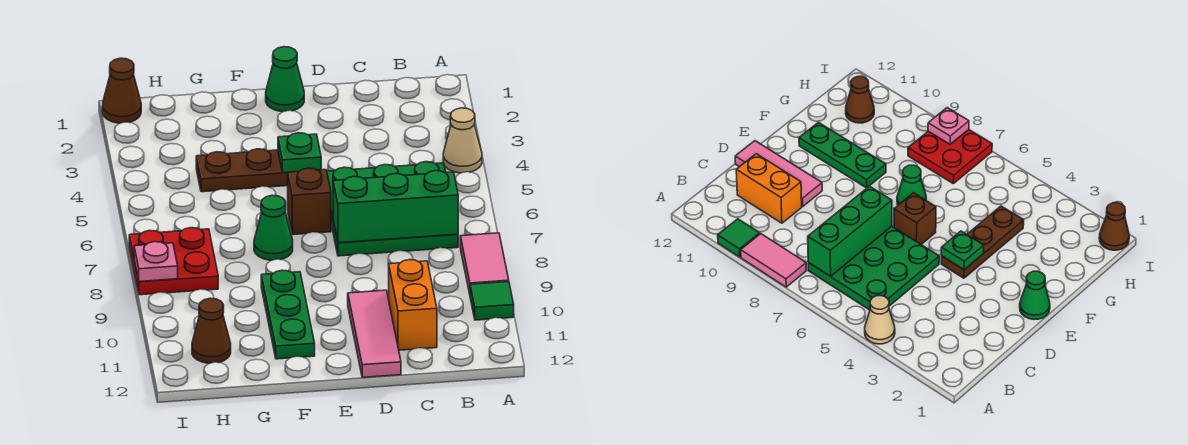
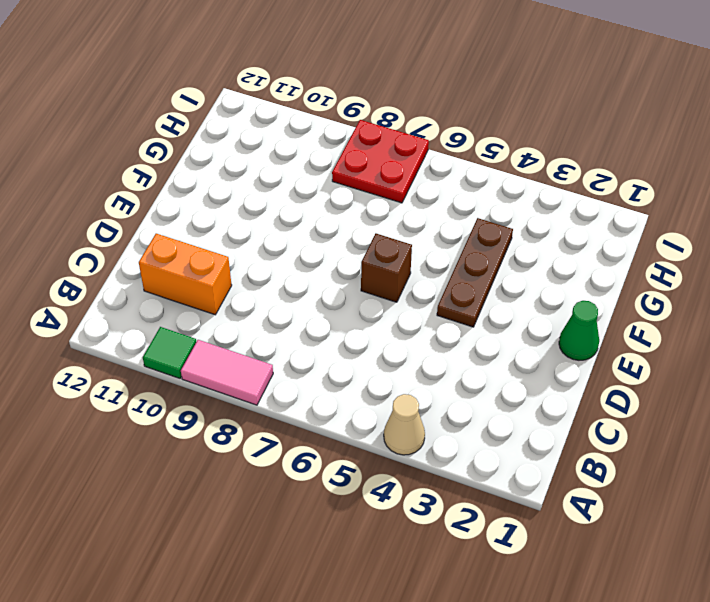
none -> green plate B5:D7 level 1
none -> pink tile D10:D12 level 1
none -> green cone F7 level 1

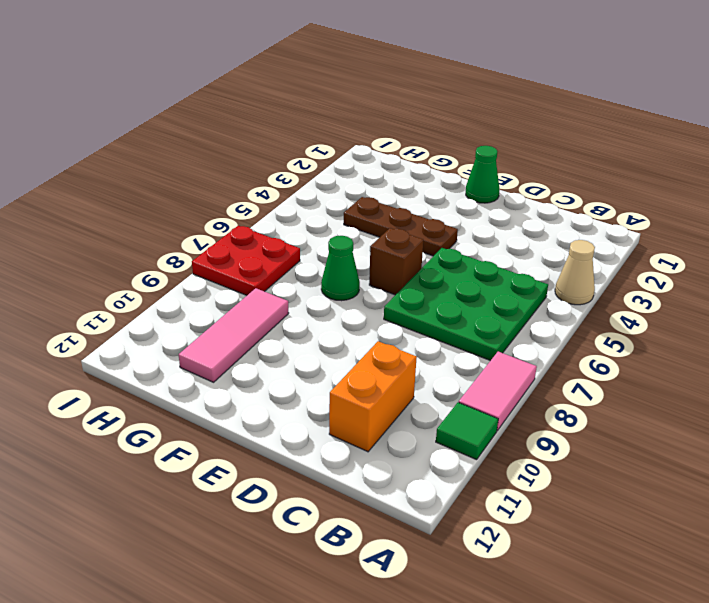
pink tile G9:G11 level 1 -> pink tile D10:D12 level 1
none -> green plate F9:F11 level 1
none -> brown cone H11 level 1
none -> brown cone I1 level 1

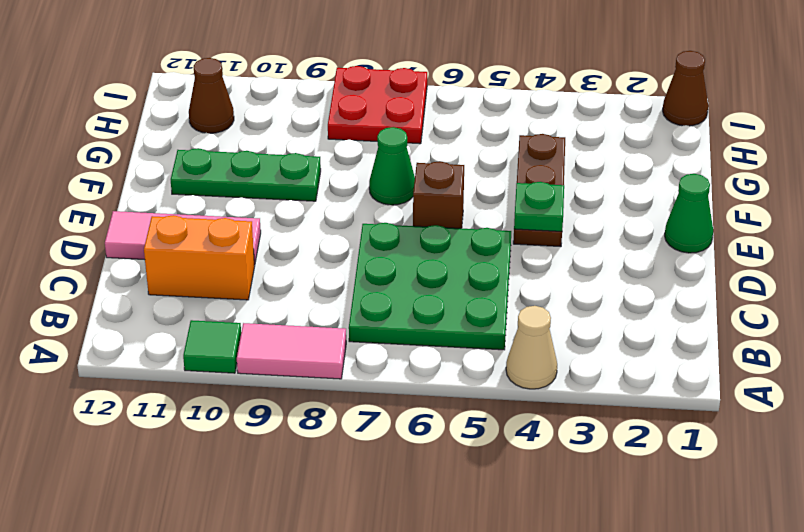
none -> green brick B7:D7 level 2
none -> pink plate I8 level 2

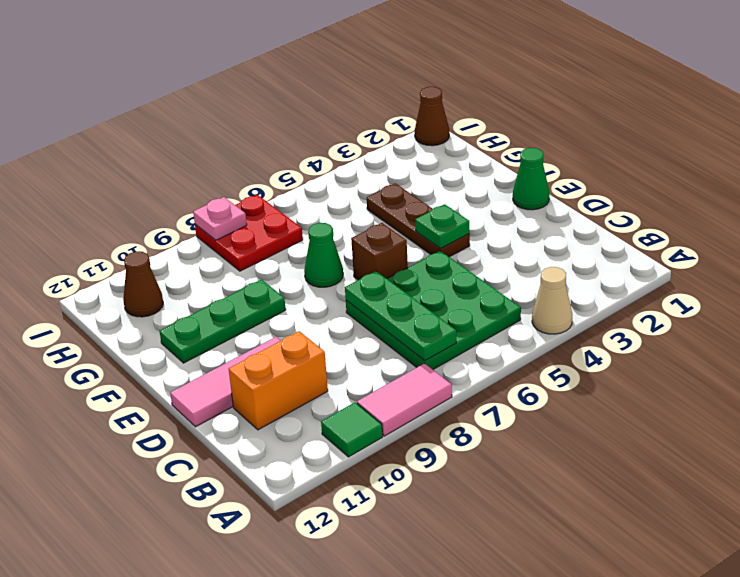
green plate B7:D7 level 2 -> green brick B7:D7 level 2

